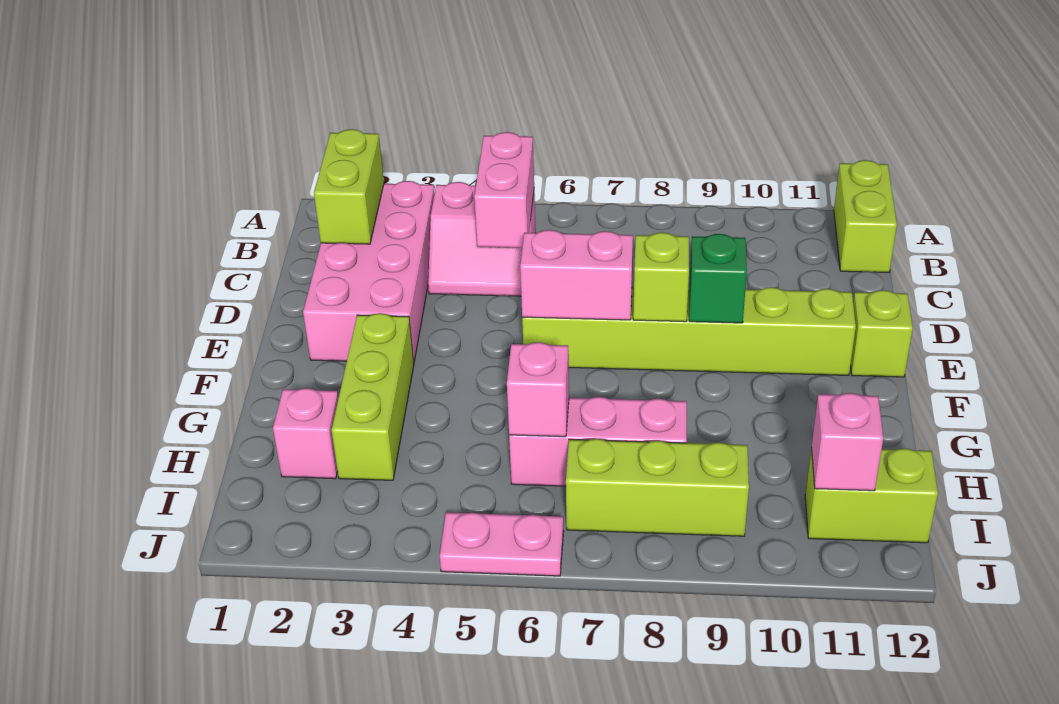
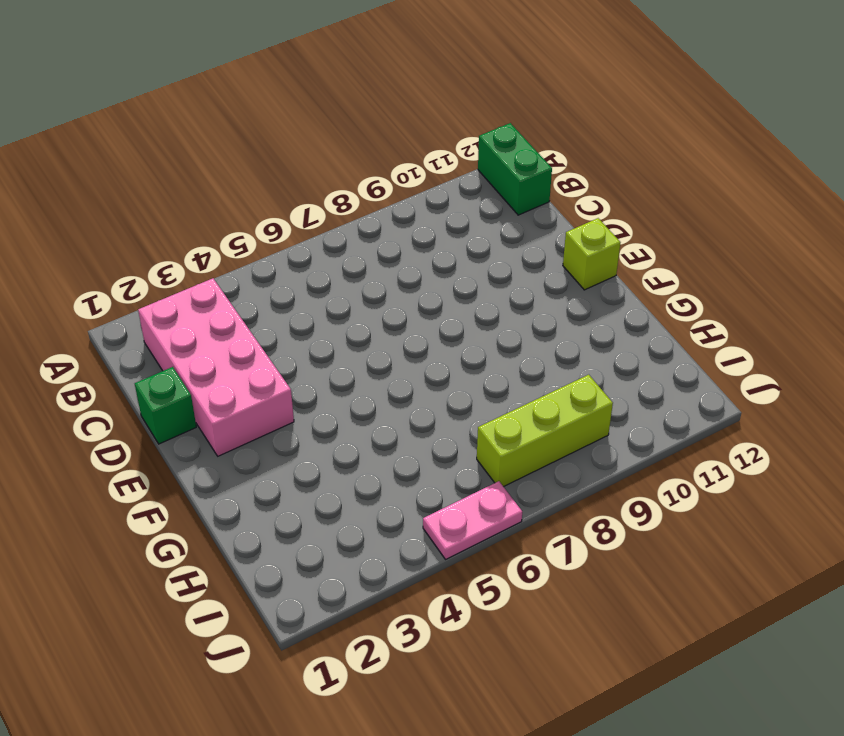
green brick A12:B12 level 1 -> lime brick A12:B12 level 1
green brick D1 level 1 -> green brick E9 level 2
none -> pink slope B4:C5 level 1 top B
none -> lime brick E6:E11 level 1
none -> lime brick F3:H3 level 1

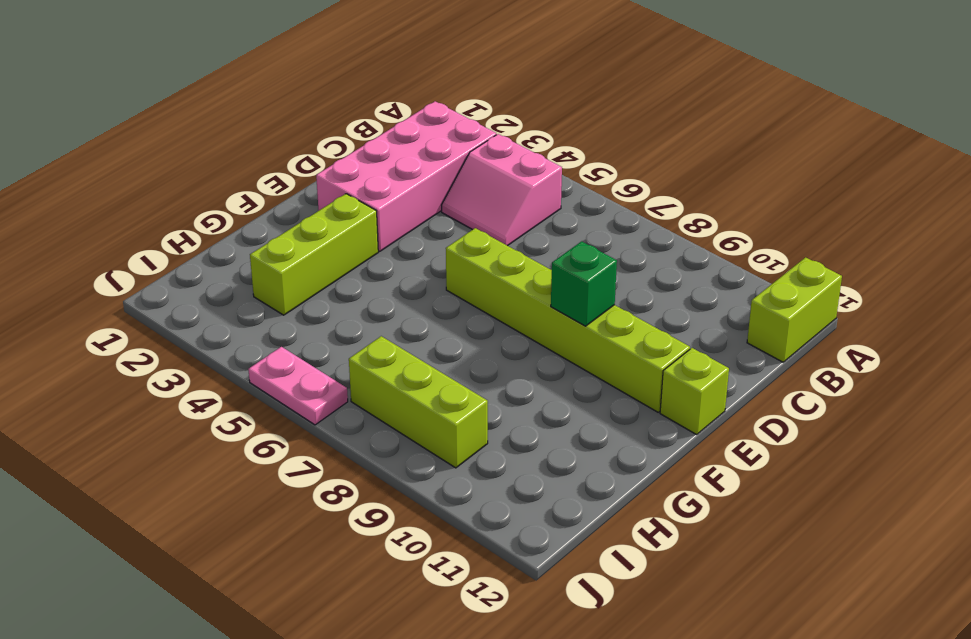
none -> pink brick H2 level 1
none -> pink brick H6:H8 level 1
none -> lime brick I11:I12 level 1

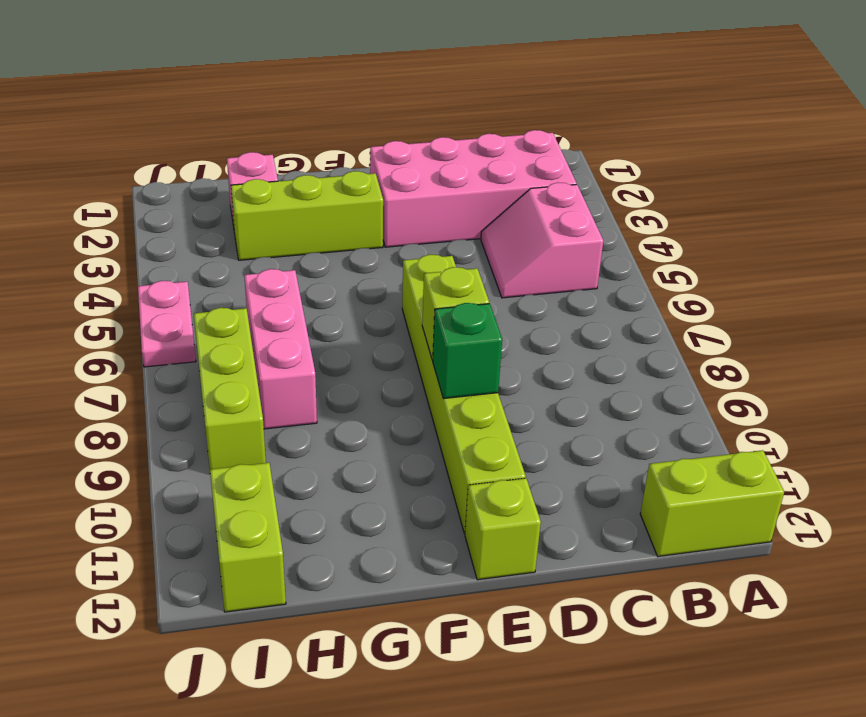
none -> lime brick B2:C2 level 2
none -> pink brick B5:C5 level 2
none -> pink brick E6:E7 level 2

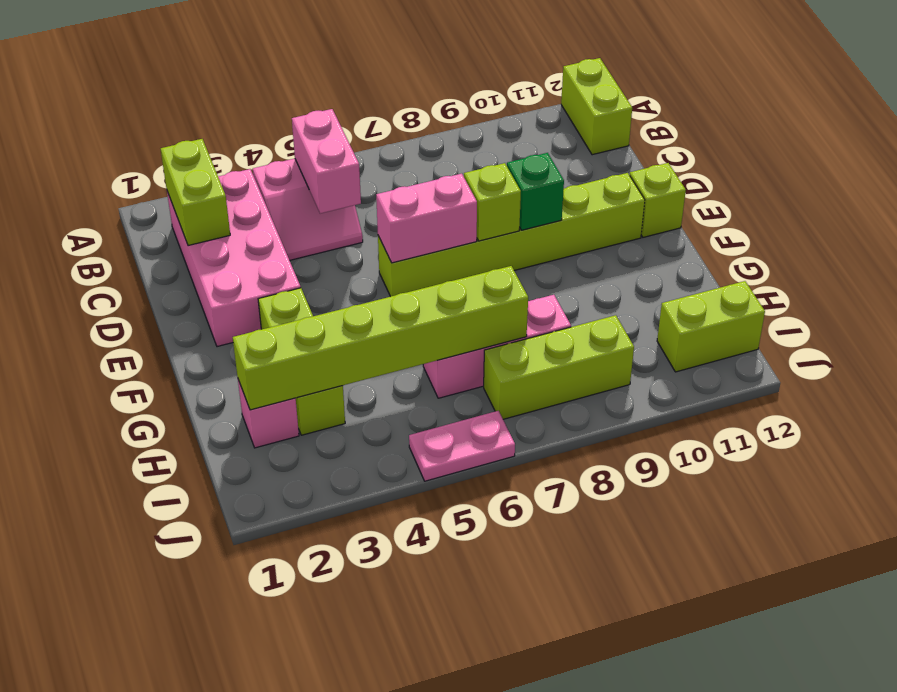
lime brick H2:H7 level 2 -> pink brick H6 level 2
none -> pink brick I11 level 2

